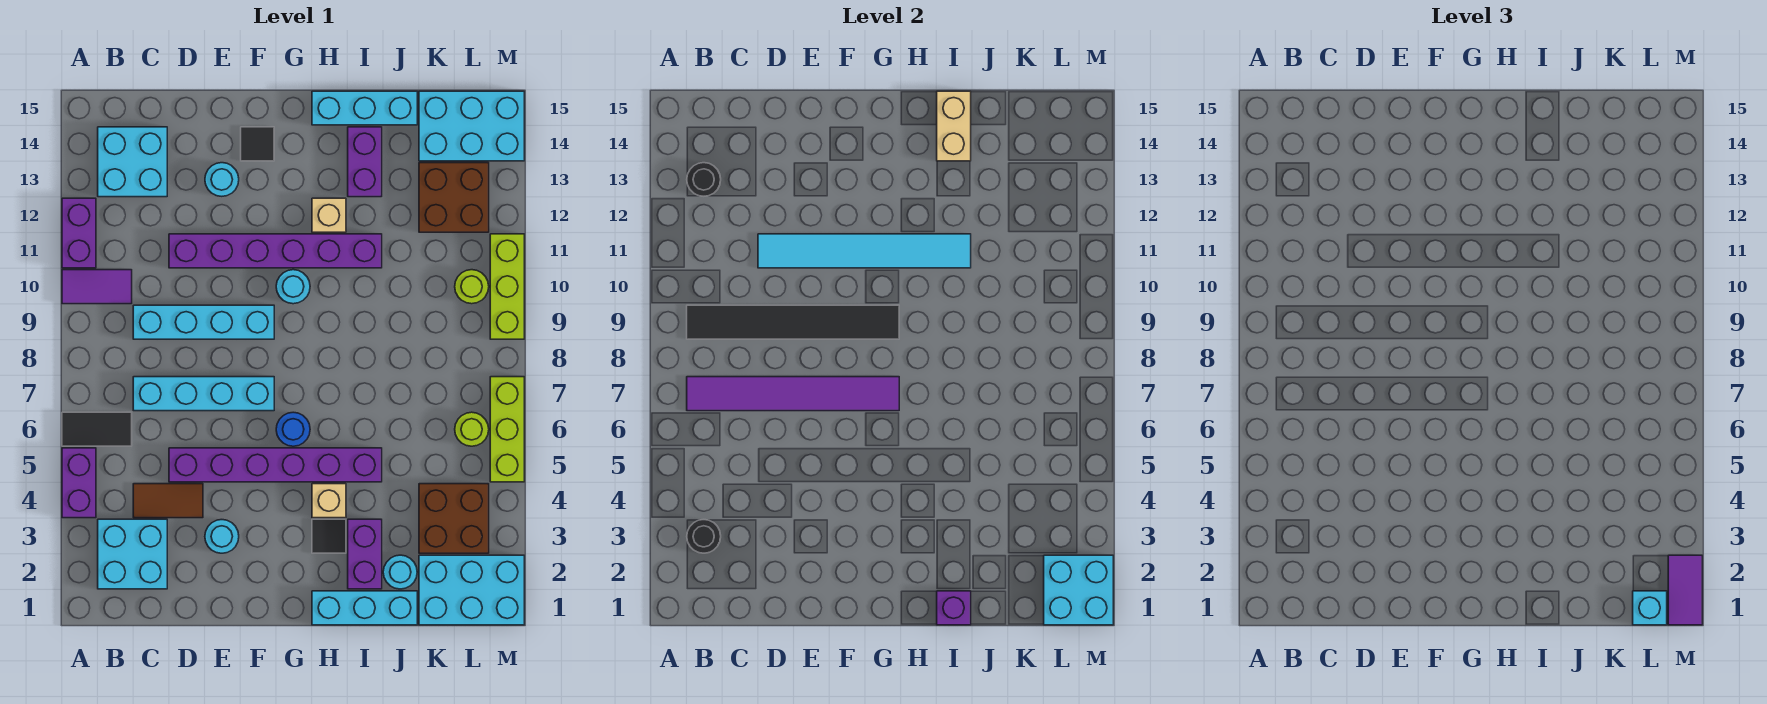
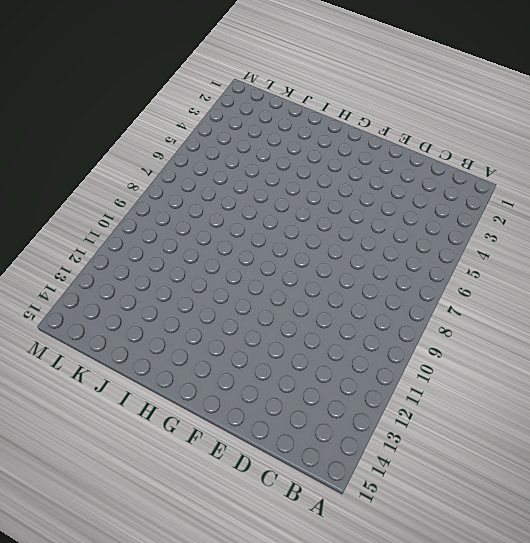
none -> purple brick A4:A5 level 1
none -> black tile A6:B6 level 1
none -> purple tile A10:B10 level 1
none -> purple brick A11:A12 level 1

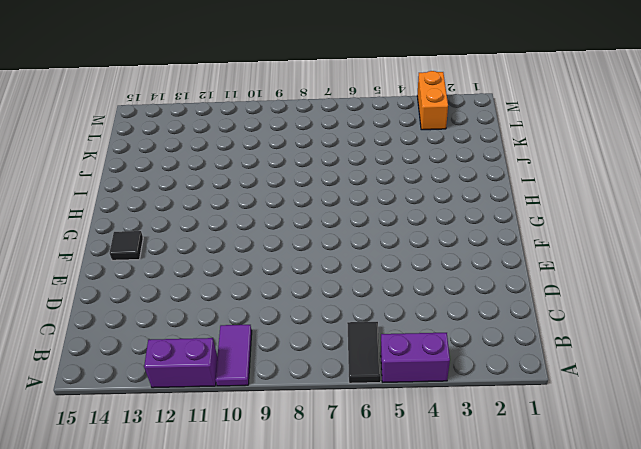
orange brick L3:M3 level 1 -> brown brick K3:L4 level 1
none -> cyan brick B2:C3 level 1
none -> cyan brick B13:C14 level 1
none -> brown tile C4:D4 level 1
none -> cyan brick C7:F7 level 1

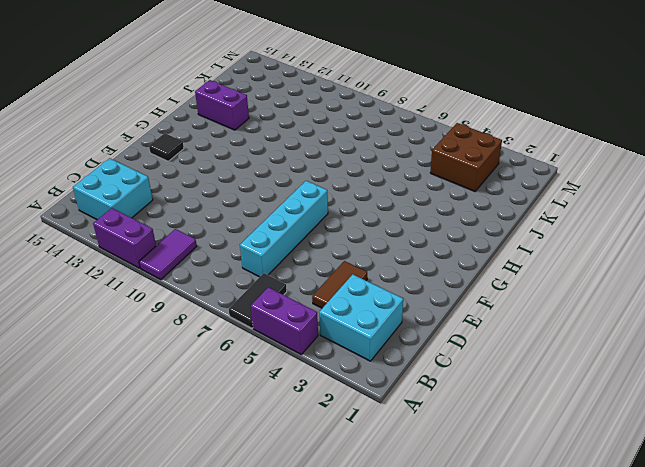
none -> cyan brick C9:F9 level 1
none -> purple brick D5:I5 level 1
none -> purple brick D11:I11 level 1
none -> cyan round brick E3 level 1

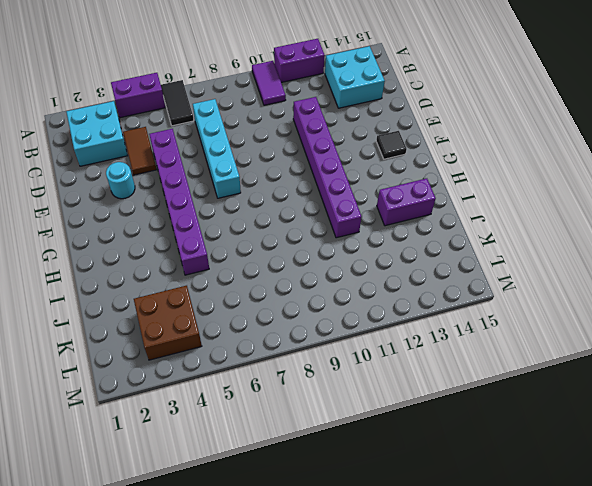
none -> cyan brick C9:F9 level 1
none -> cyan round brick E13 level 1
none -> blue round brick G6 level 1
none -> cyan round brick G10 level 1

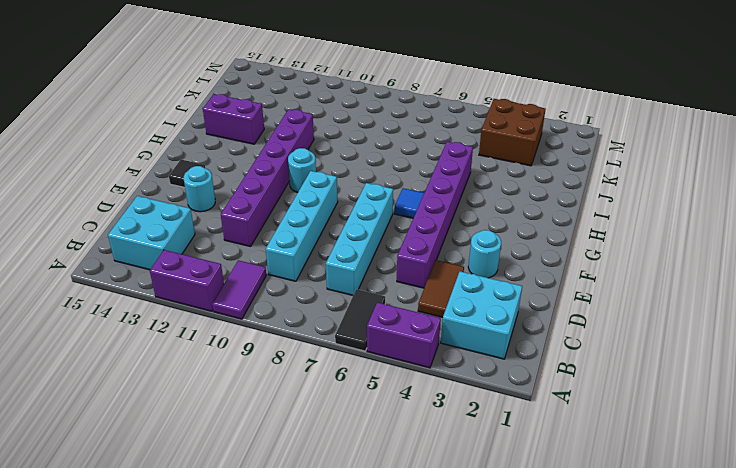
blue tile G6 level 1 -> blue round brick G6 level 1
none -> cyan brick H1:J1 level 1
none -> black tile H3 level 1
none -> tan brick H4 level 1
none -> tan brick H12 level 1

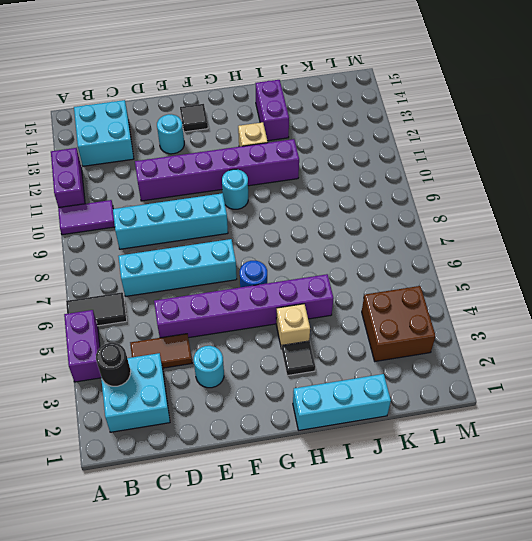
none -> cyan brick H15:J15 level 1
none -> purple brick I2:I3 level 1
none -> cyan round brick J2 level 1
none -> cyan brick K1:M2 level 1

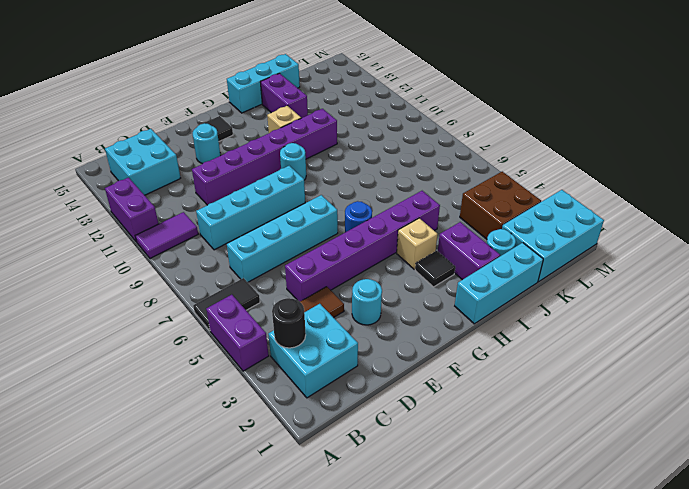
none -> brown brick K12:L13 level 1
none -> cyan brick K14:M15 level 1
none -> lime round brick L6 level 1
none -> lime round brick L10 level 1

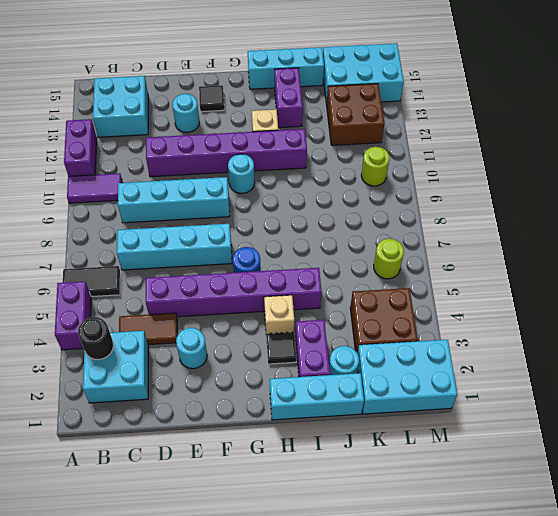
none -> lime brick M5:M7 level 1
none -> lime brick M9:M11 level 1
none -> purple tile B7:G7 level 2
none -> black tile B9:G9 level 2

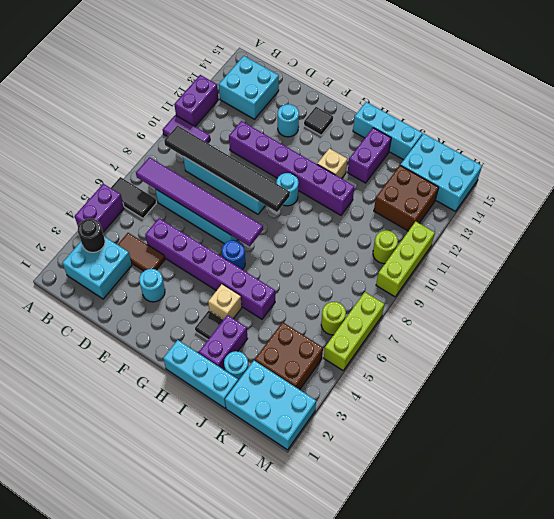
none -> black round brick B13 level 2
none -> cyan tile D11:I11 level 2
none -> purple brick I1 level 2
none -> tan brick I14:I15 level 2

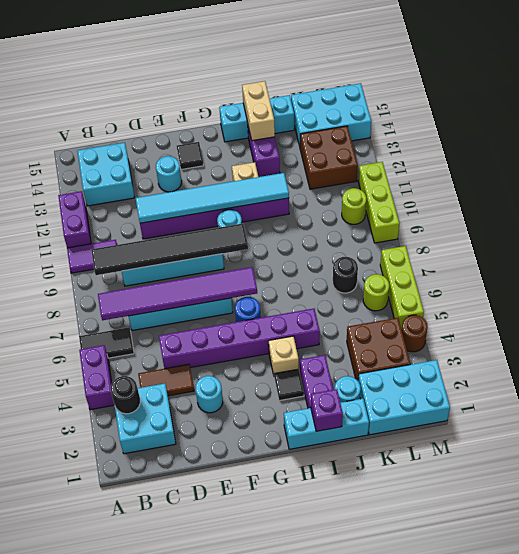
black round brick K7 level 1 -> black round brick B13 level 2
brown round brick M4 level 1 -> none
none -> cyan brick L1:M2 level 2
none -> cyan brick L1 level 3
none -> purple tile M1:M2 level 3

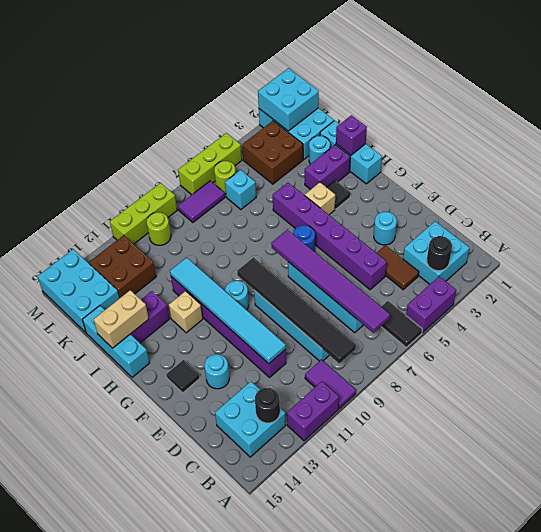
cyan brick K6 level 1 -> cyan brick L1 level 3
purple tile L7:L8 level 1 -> purple tile M1:M2 level 3

